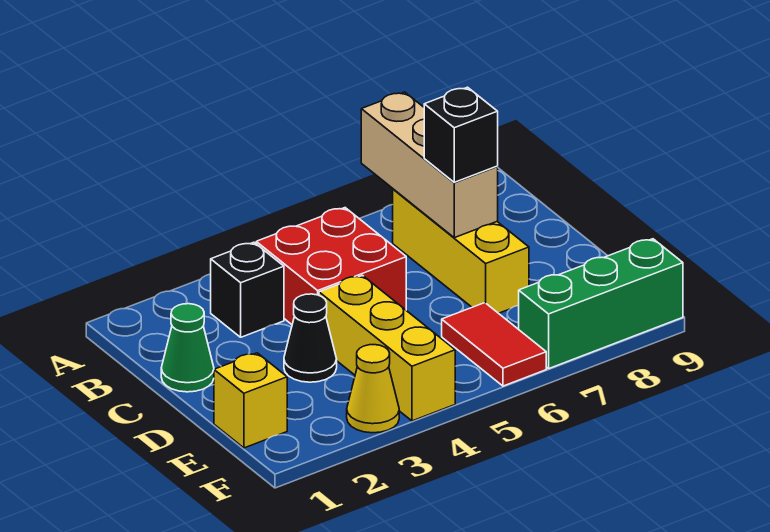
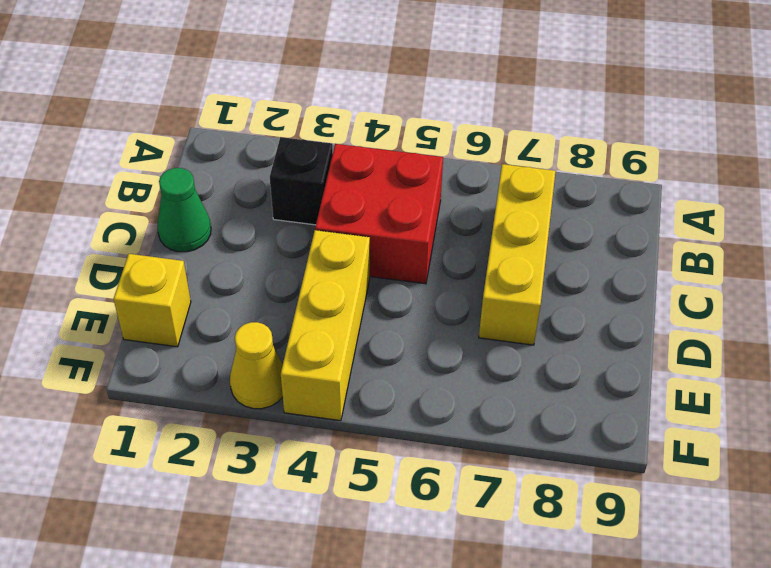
none -> black cone D3 level 1
none -> red tile E6:F6 level 1
none -> green brick F7:F9 level 1

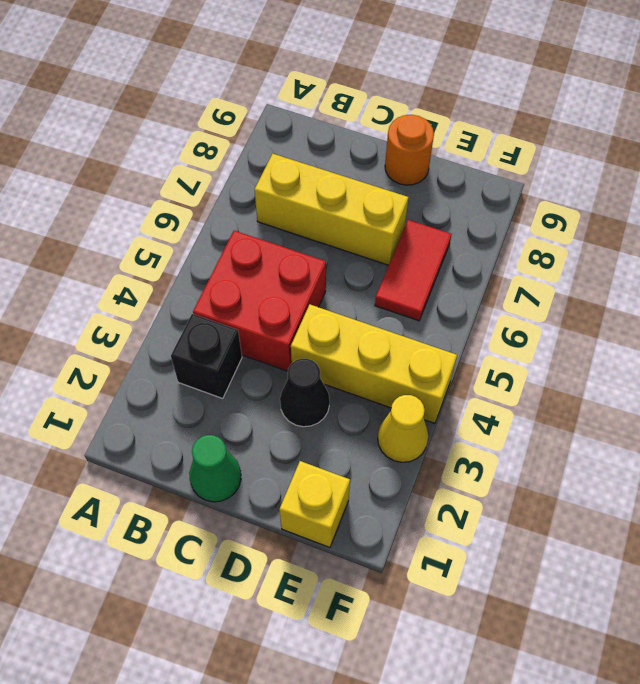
orange round brick D9 level 1 -> none
red tile E6:E7 level 1 -> red tile E6:F6 level 1
none -> green brick F7:F9 level 1
none -> tan brick A7:C7 level 2
none -> black brick C7 level 3

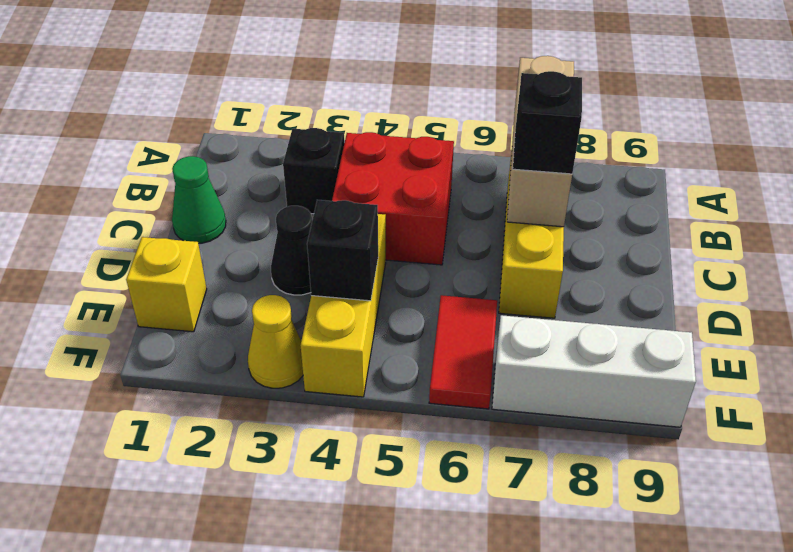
black brick E4 level 2 -> none
white brick F7:F9 level 1 -> green brick F7:F9 level 1

